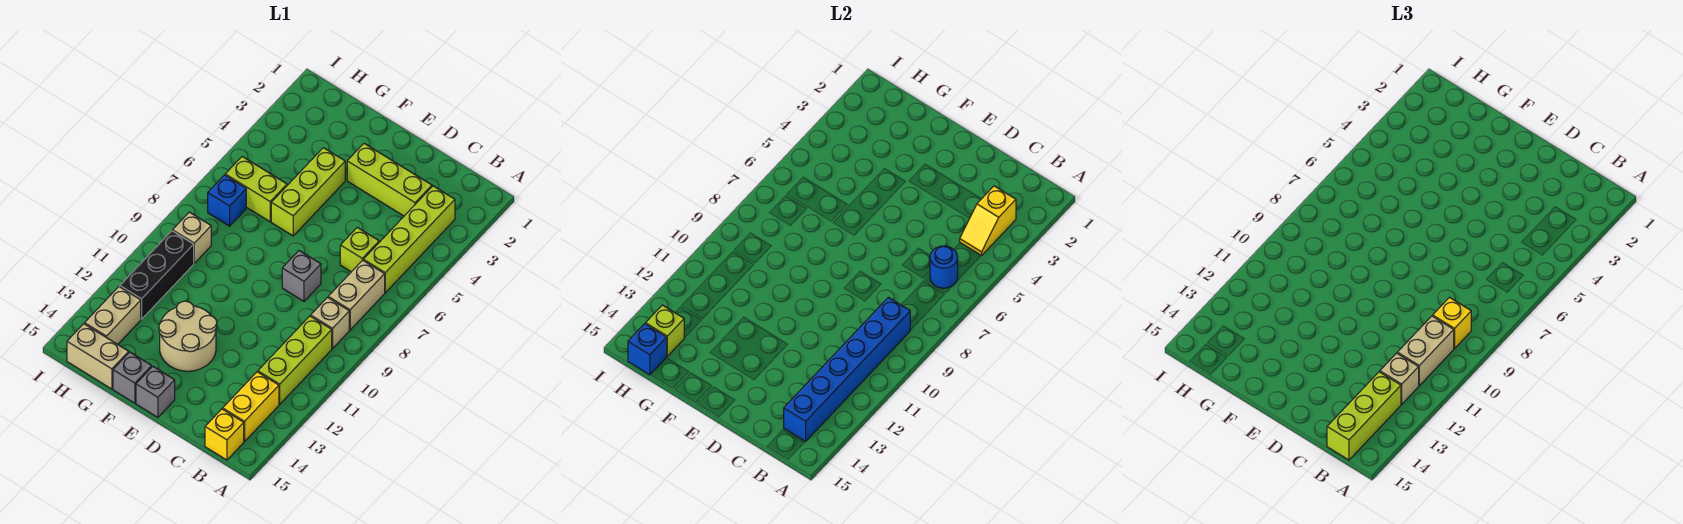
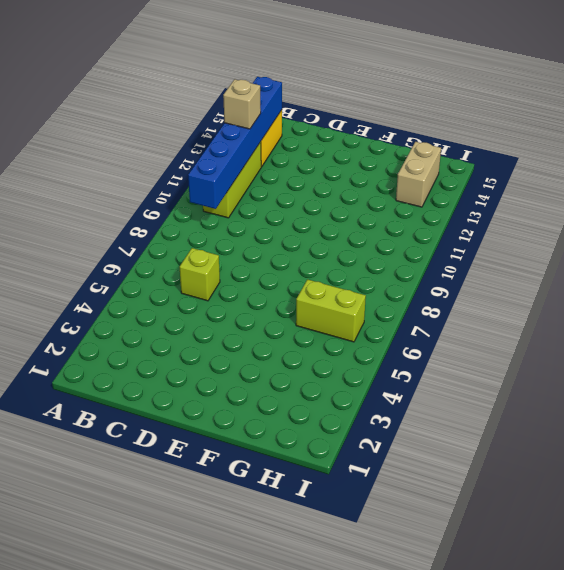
none -> lime brick B3:B6 level 1
none -> tan brick B7:B8 level 1
none -> tan brick B9 level 1

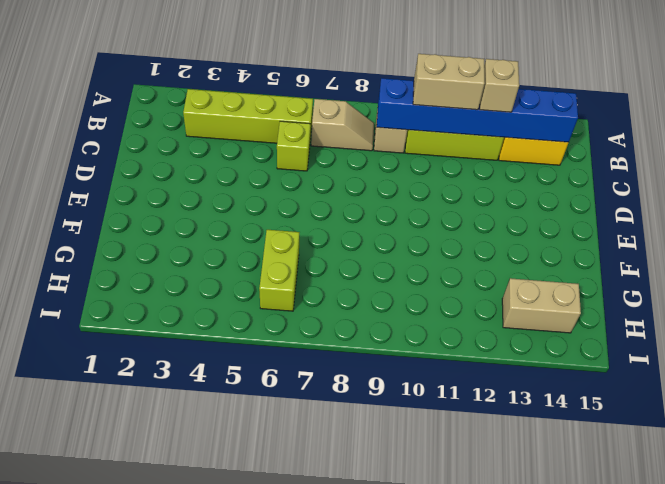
tan slope B7:B8 level 1 top 7 -> tan brick B7:B8 level 1
none -> yellow brick B15 level 1
none -> lime brick C3:E3 level 1
none -> grey brick D8 level 1

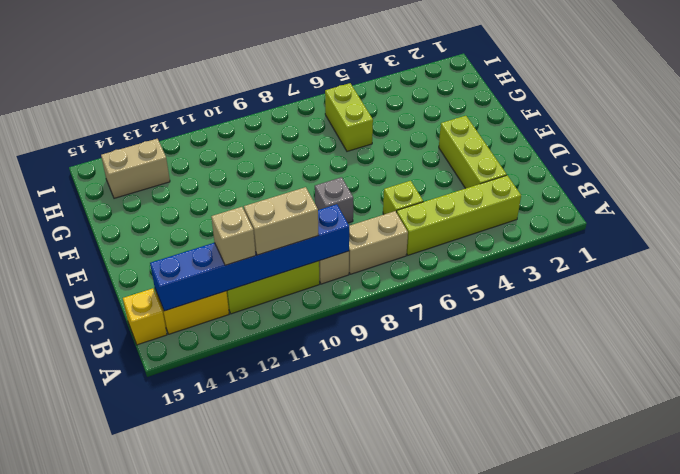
none -> tan round brick E12:F13 level 1
none -> grey brick E15 level 1
none -> lime brick F4:F6 level 1

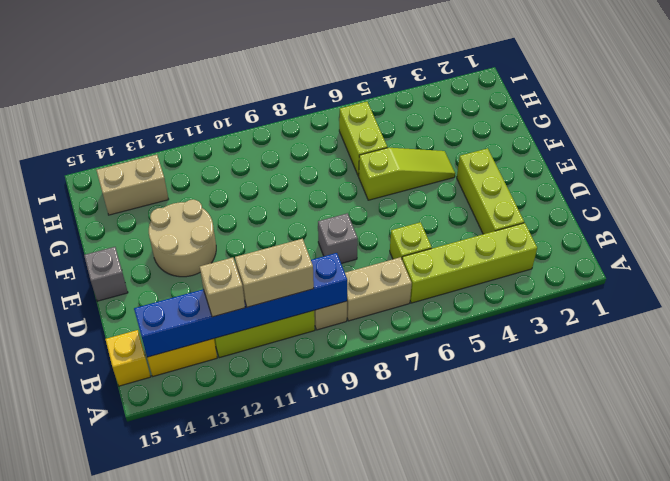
lime slope F4:F6 level 1 top 6 -> lime brick F4:F6 level 1
none -> grey brick F15 level 1
none -> tan brick G15:H15 level 1
none -> blue brick H7 level 1

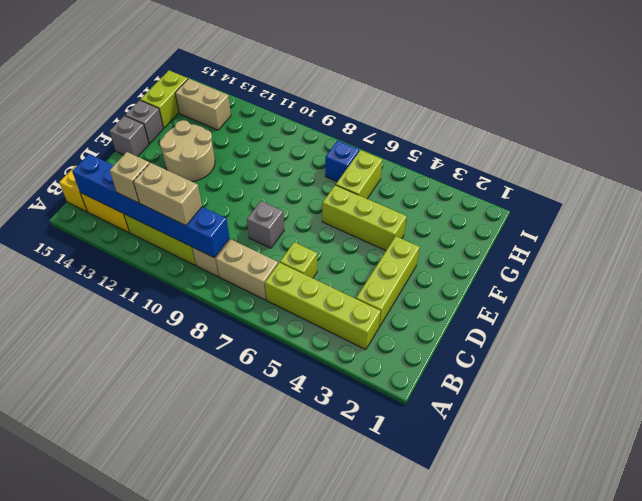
lime brick G15:H15 level 1 -> tan brick G15:H15 level 1
none -> tan brick H9 level 1
none -> black brick H10:H12 level 1
none -> yellow slope B3:B4 level 2 top 3

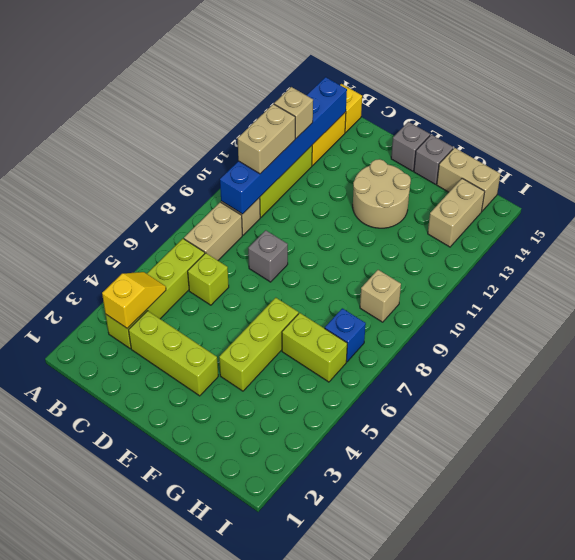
none -> black brick H10:H12 level 1
none -> blue round brick B6 level 2
none -> lime brick H14 level 2

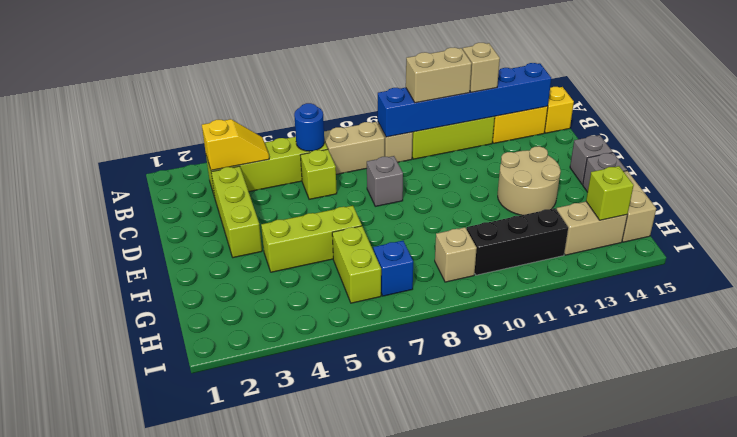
none -> blue brick H15 level 2
none -> yellow brick B9 level 3
none -> lime brick B13:B15 level 3

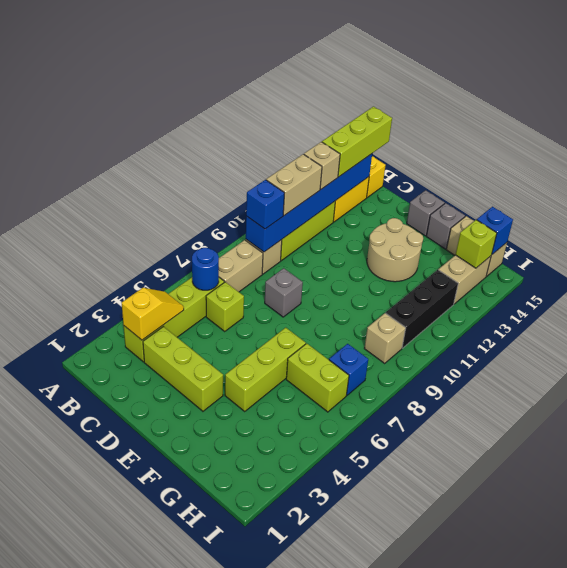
blue brick B9 level 3 -> yellow brick B9 level 3

